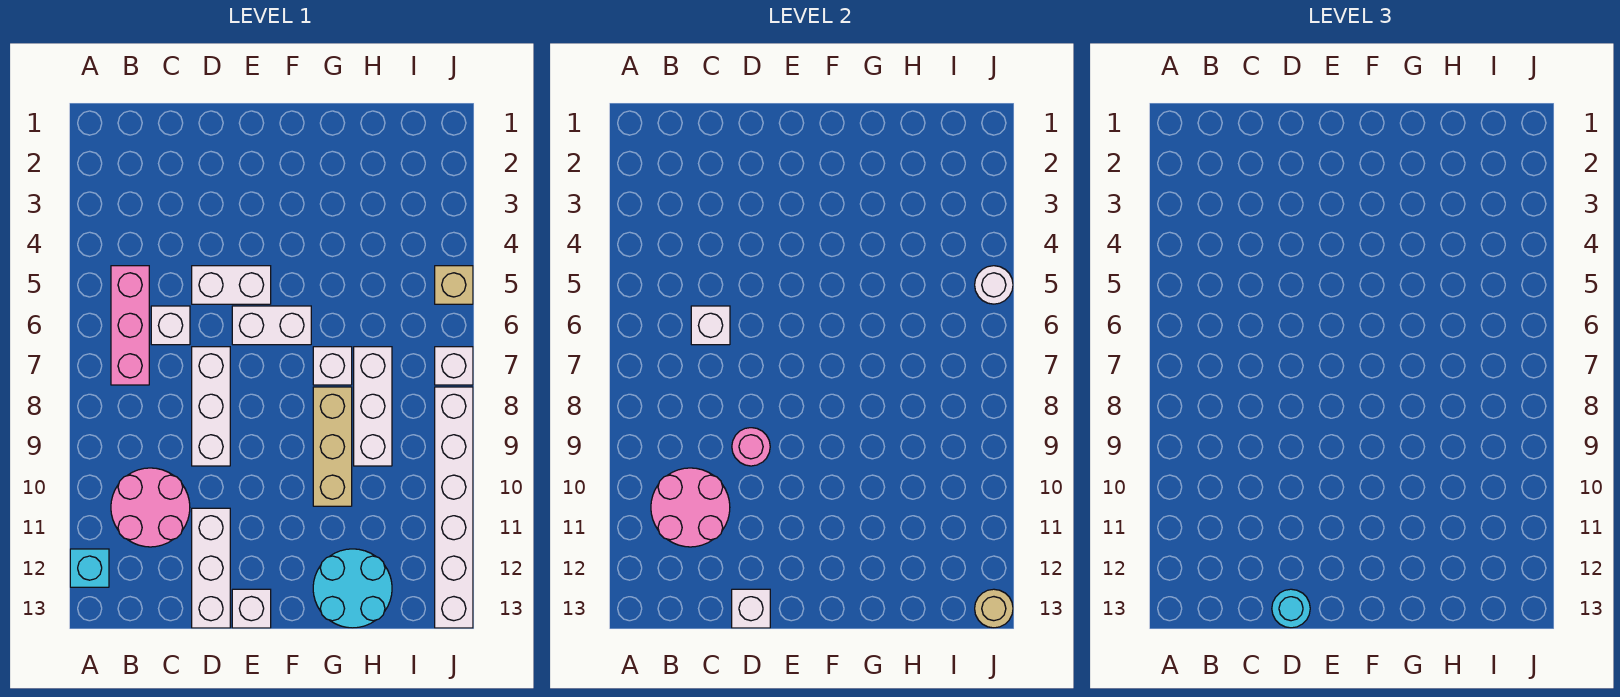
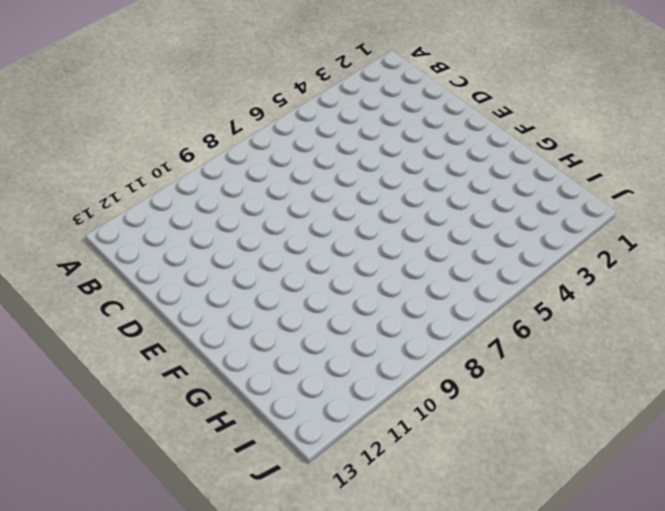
none -> cyan brick A12 level 1
none -> pink brick B5:B7 level 1
none -> pink round brick B10:C11 level 1

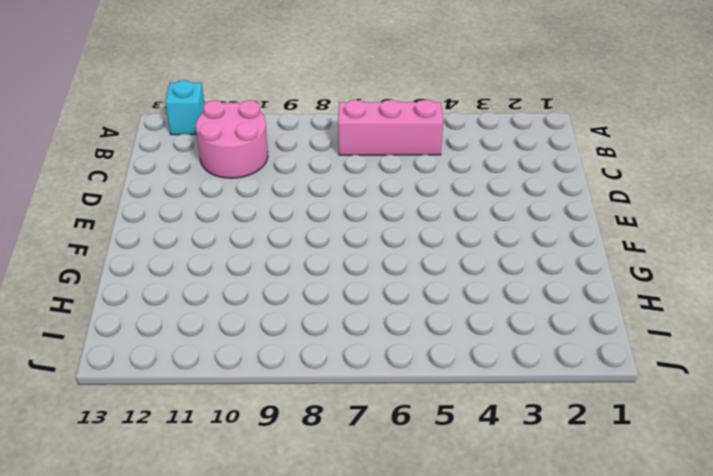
none -> white brick C6 level 1
none -> white brick D5:E5 level 1
none -> white brick D7:D9 level 1

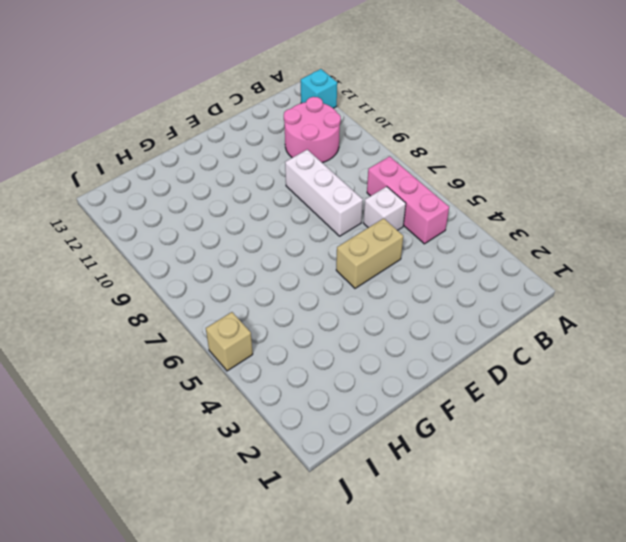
tan brick D5:E5 level 1 -> white brick D5:E5 level 1
none -> white brick D11:D13 level 1
none -> white brick E6:F6 level 1
none -> white brick E13 level 1

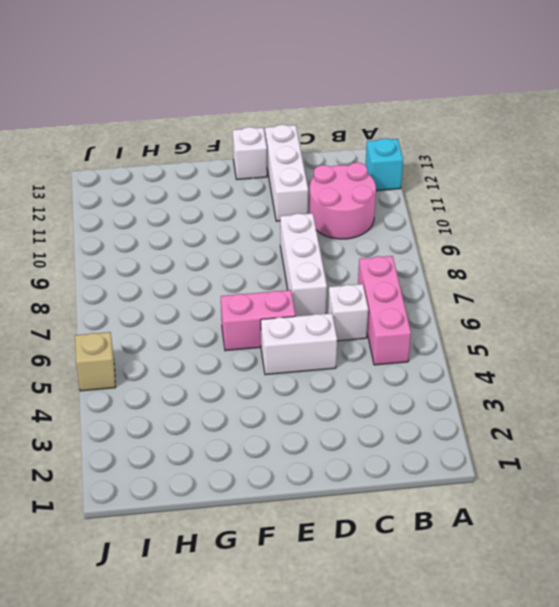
pink brick E6:F6 level 1 -> white brick E6:F6 level 1
none -> white brick G7 level 1
none -> tan brick G8:G10 level 1
none -> cyan round brick G12:H13 level 1

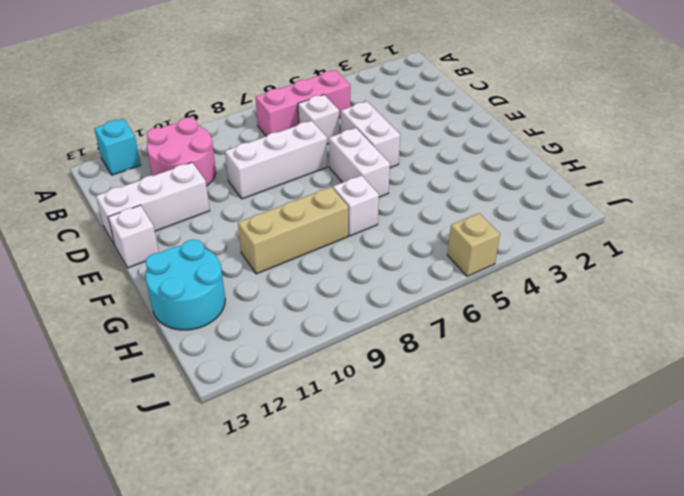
none -> white brick H7:H9 level 1
none -> white brick J7 level 1
none -> white brick J8:J13 level 1

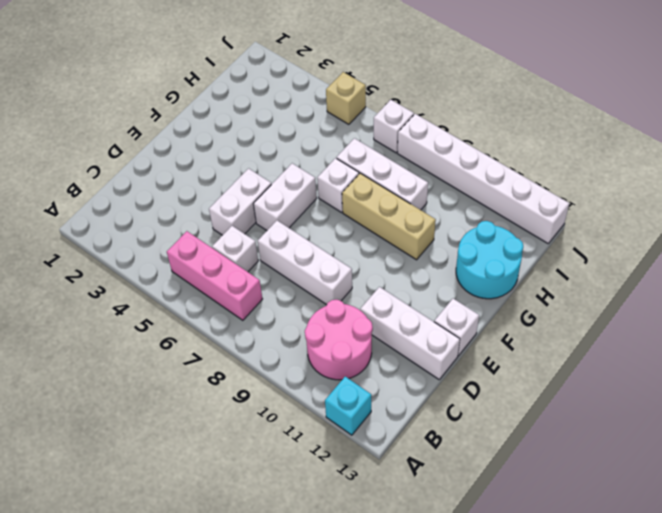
none -> pink round brick B10:C11 level 2
none -> white brick C6 level 2
none -> pink round brick D9 level 2

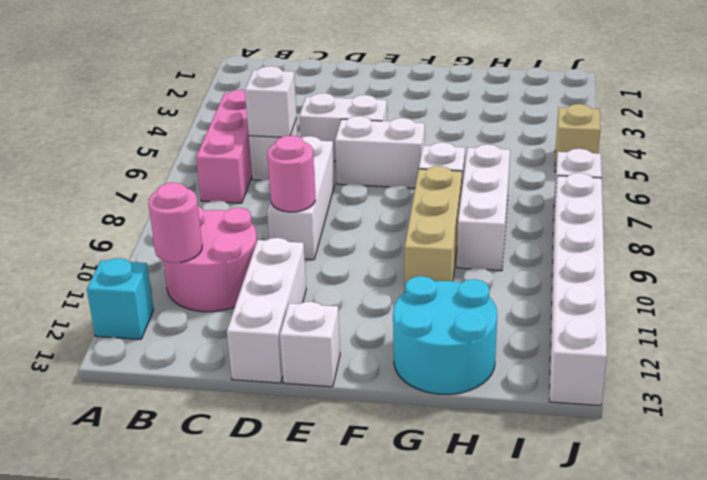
pink round brick B11 level 2 -> pink round brick B10:C11 level 2
none -> white brick D13 level 2
none -> white round brick J5 level 2
none -> tan round brick J13 level 2

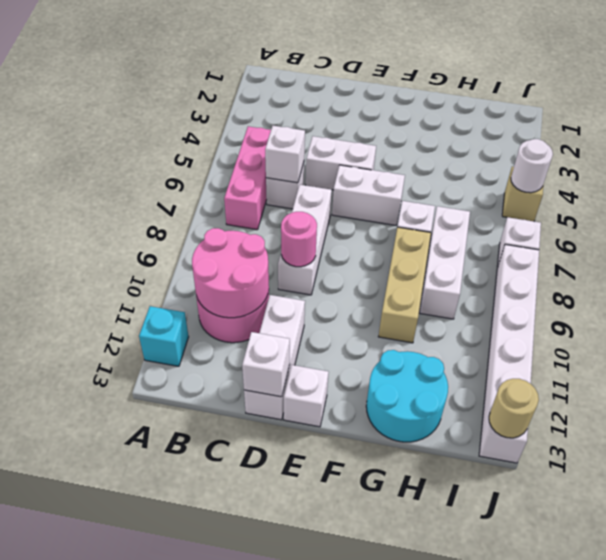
none -> cyan round brick D13 level 3

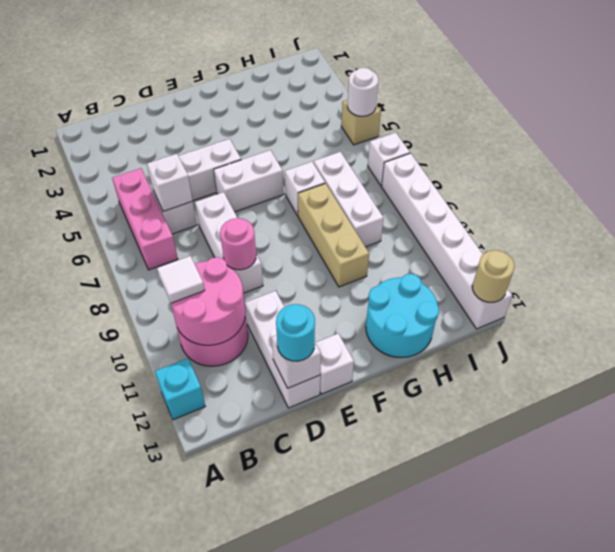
white tile B10 level 3 -> none

